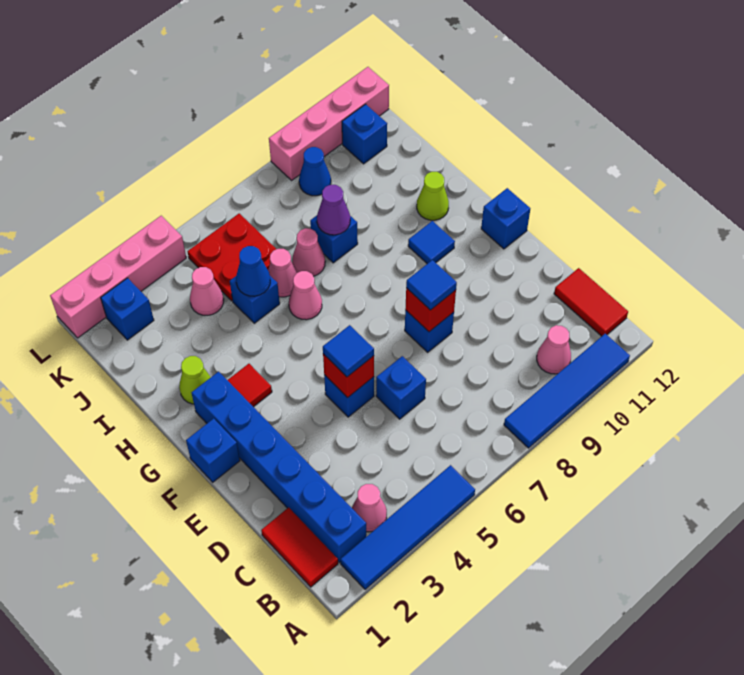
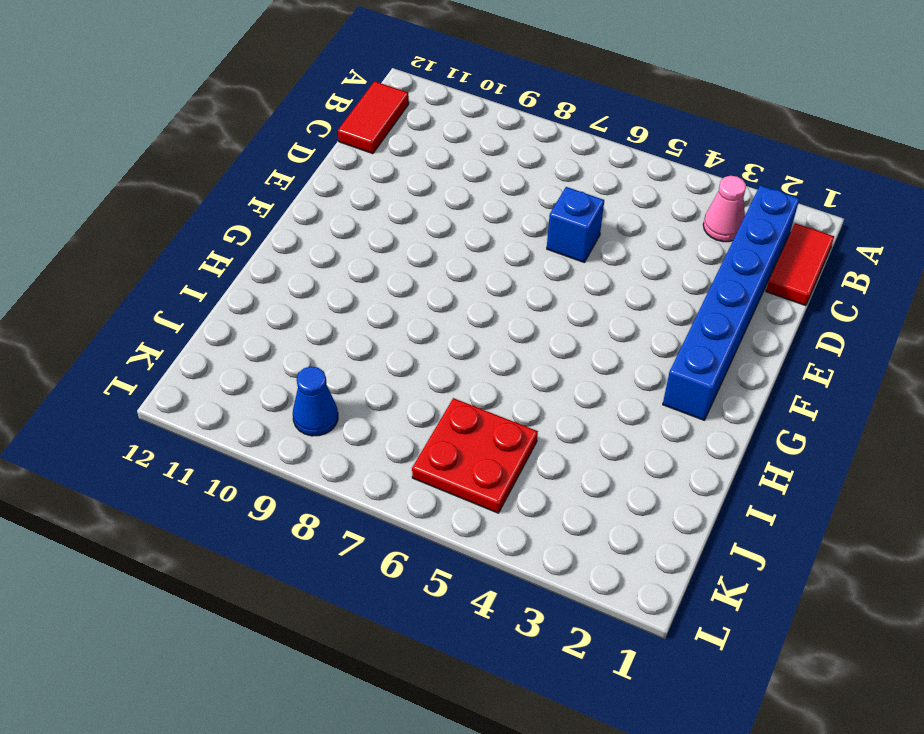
none -> blue tile A2:A5 level 1
none -> blue tile A8:A11 level 1
none -> pink cone B10 level 1
none -> blue brick E5 level 1

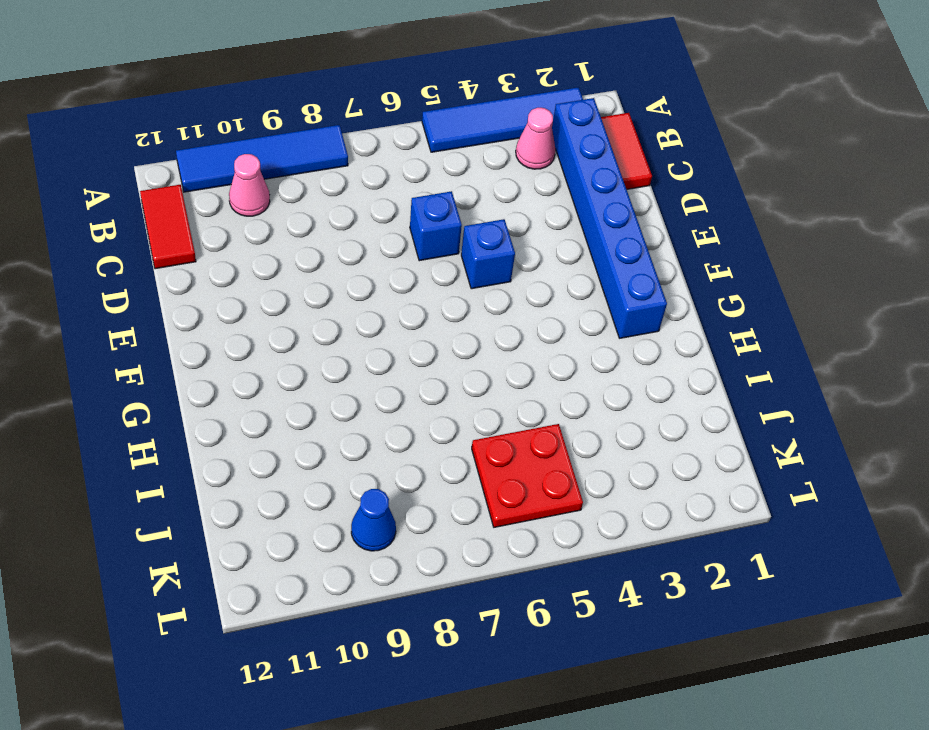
none -> blue brick E8 level 1
none -> blue brick F1 level 1
none -> blue brick F12 level 1
none -> red tile G3 level 1

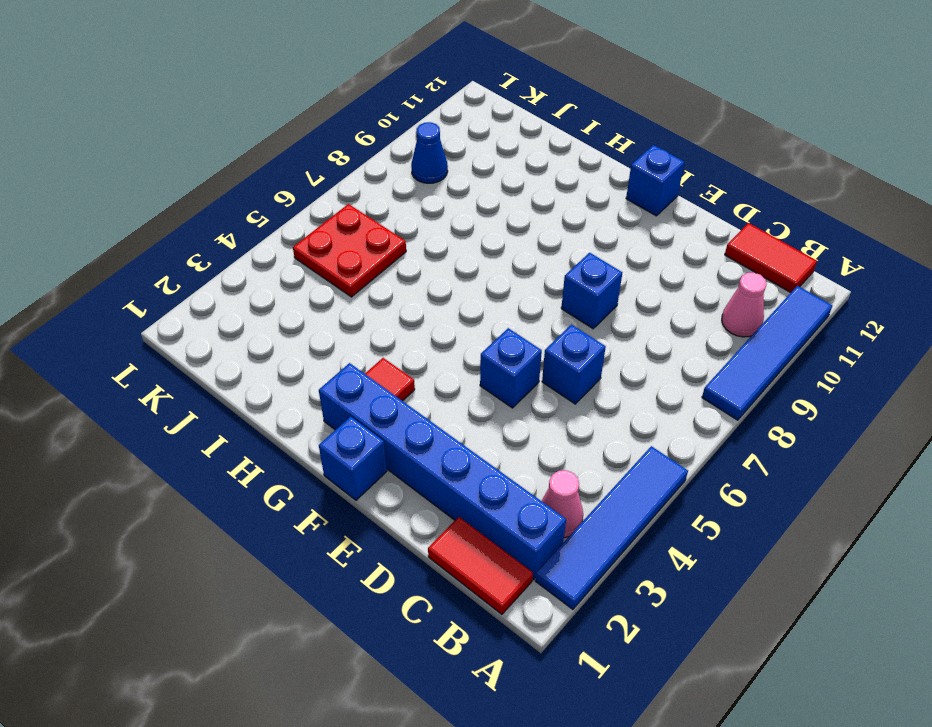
none -> blue tile G10 level 1
none -> lime cone H2 level 1
none -> pink cone H6 level 1
none -> lime cone H11 level 1

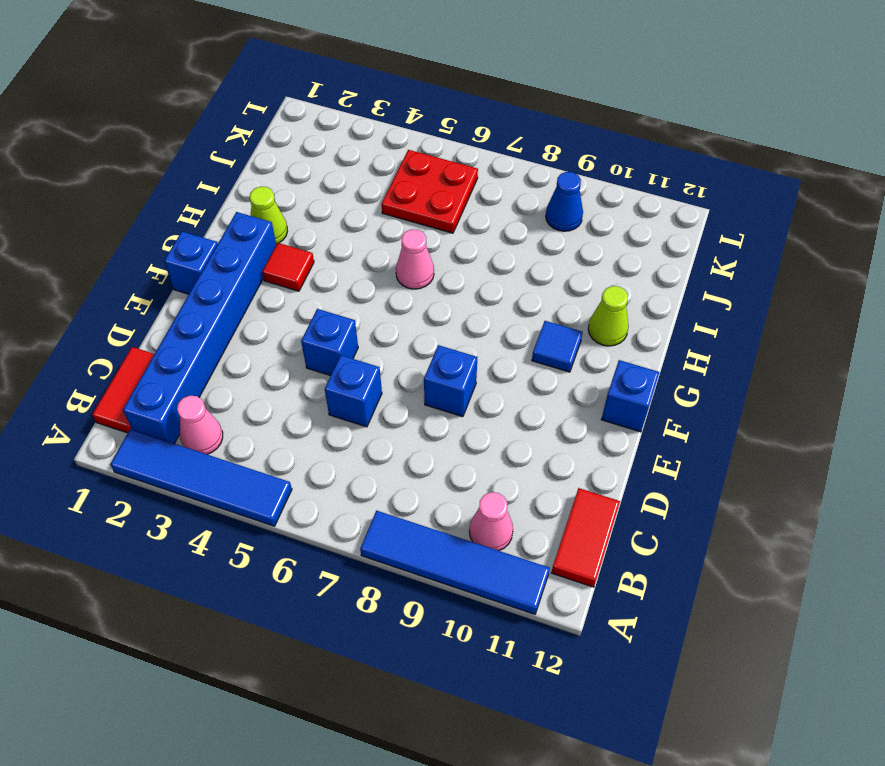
none -> blue brick I5 level 1
none -> pink cone I6 level 1
none -> pink cone I7 level 1
none -> blue brick I8 level 1

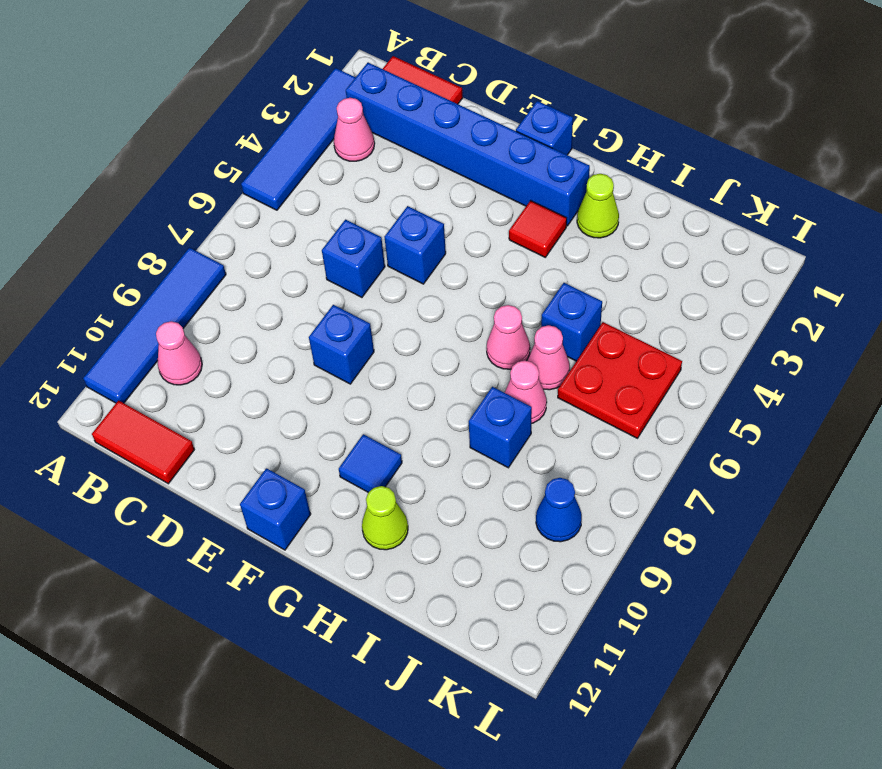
none -> pink cone J4 level 1
none -> blue brick K2 level 1
none -> blue brick K11 level 1
none -> pink brick L1:L4 level 1

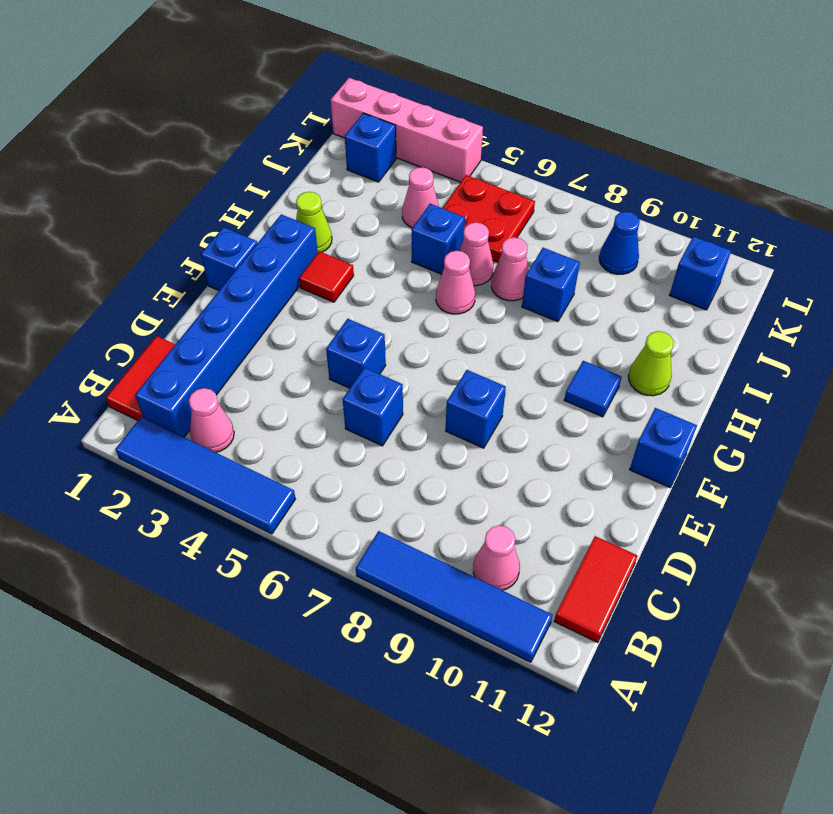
none -> pink brick L9:L12 level 1
none -> red brick E5 level 2
none -> red brick E8 level 2
none -> blue cone I5 level 2

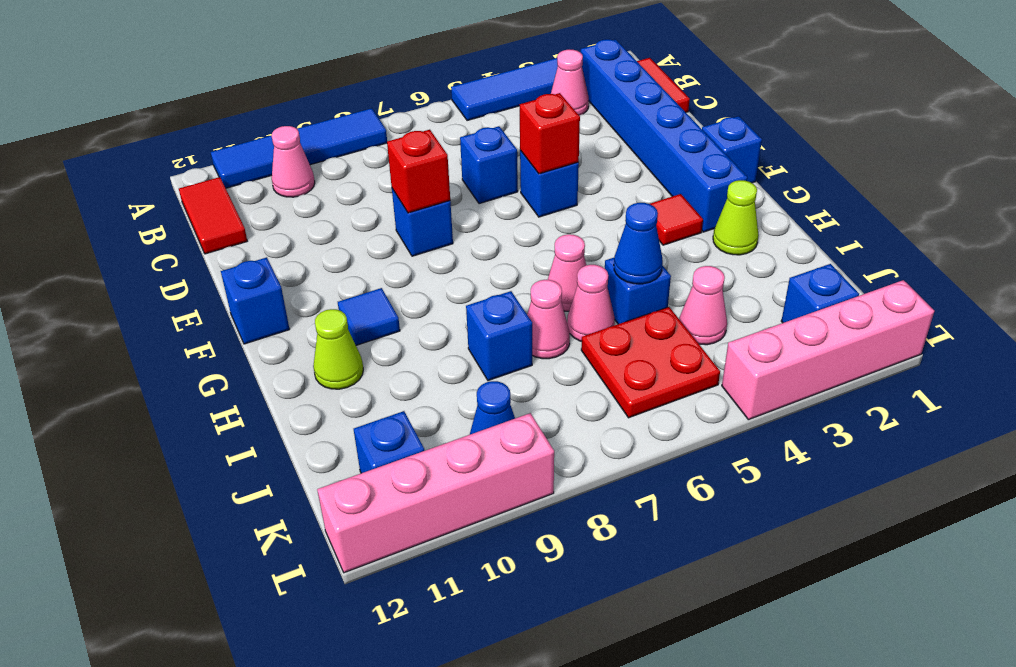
none -> purple cone I8 level 2
none -> blue tile E5 level 3
none -> blue tile E8 level 3

